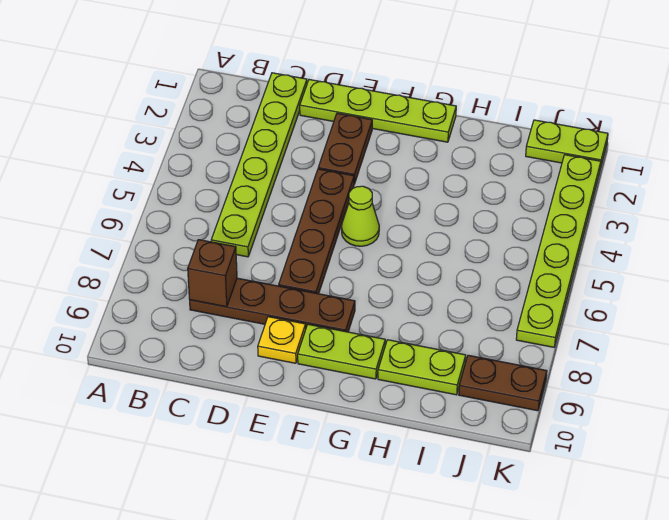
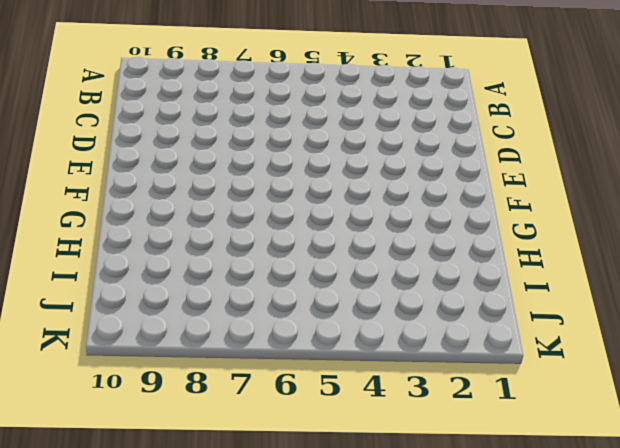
none -> lime plate C1:C6 level 1
none -> brown plate C8:F8 level 1
none -> lime plate D1:G1 level 1

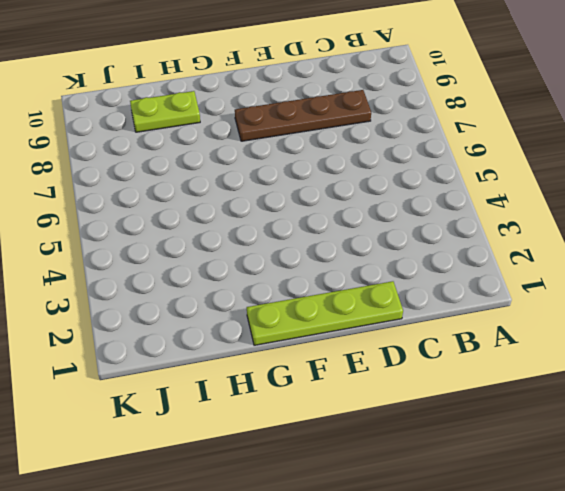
none -> lime plate C1:C6 level 1
none -> brown plate E2:E3 level 1
none -> brown plate E4:E7 level 1

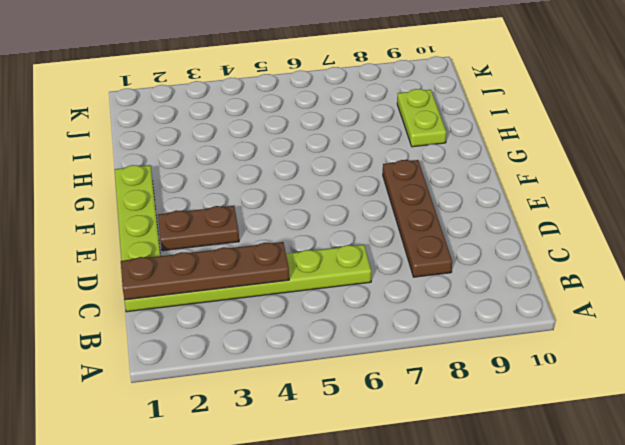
brown plate C1:C4 level 2 -> brown plate E4:E7 level 1
none -> yellow plate E9 level 1
none -> lime cone F5 level 1
none -> lime plate F9:G9 level 1

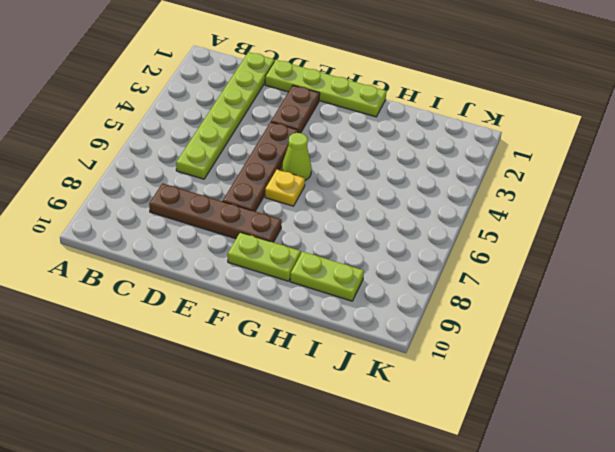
yellow plate F6 level 1 -> yellow plate E9 level 1
none -> lime plate J1:K1 level 1
none -> brown plate J9:K9 level 1
none -> lime plate K2:K7 level 1

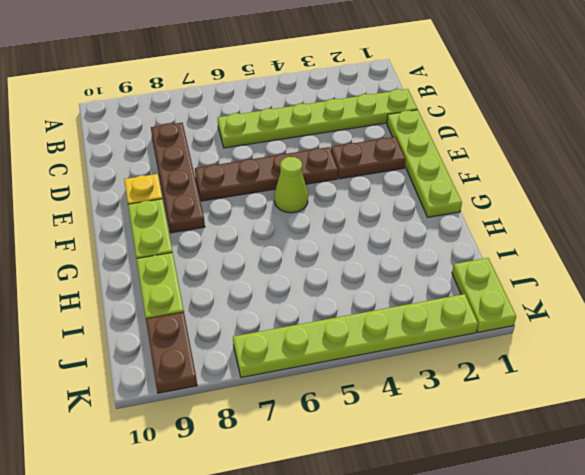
none -> brown brick C8 level 2

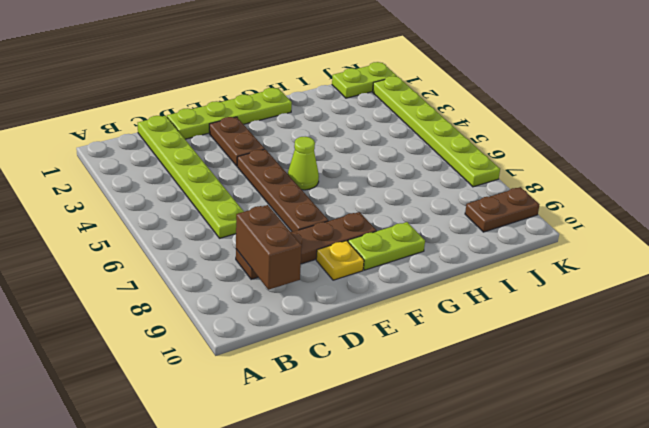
brown brick C8:C9 level 2 -> brown brick C8 level 2
none -> lime plate H9:I9 level 1

